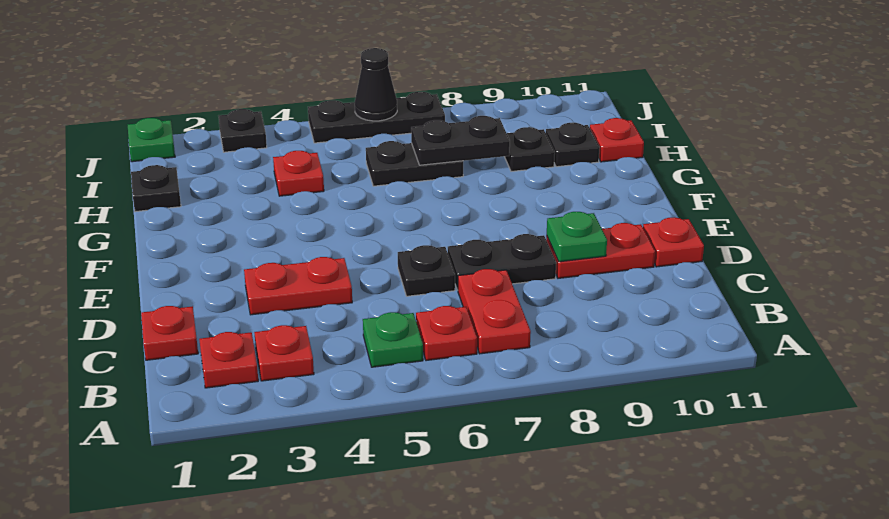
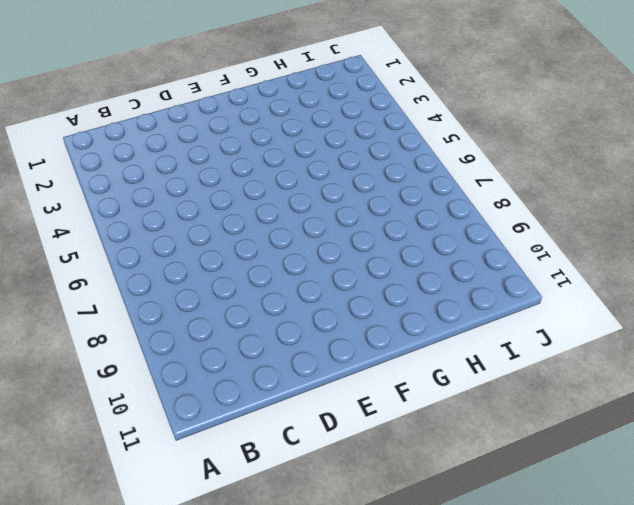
none -> red plate B2 level 1
none -> red plate B3 level 1
none -> green plate B5 level 1

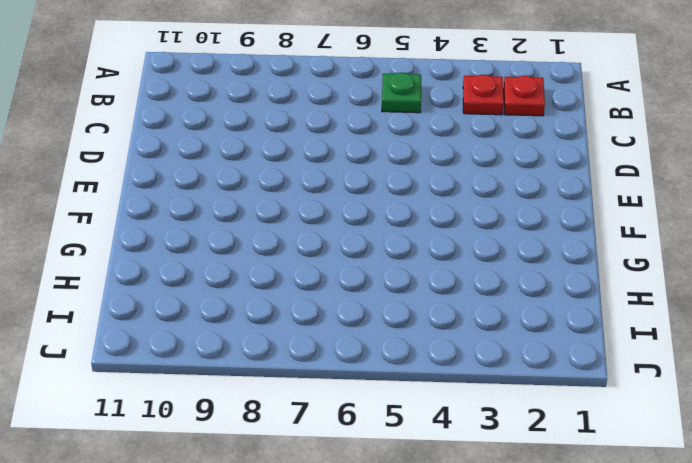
none -> red plate B6 level 1
none -> red plate B7:C7 level 1
none -> red plate C1 level 1

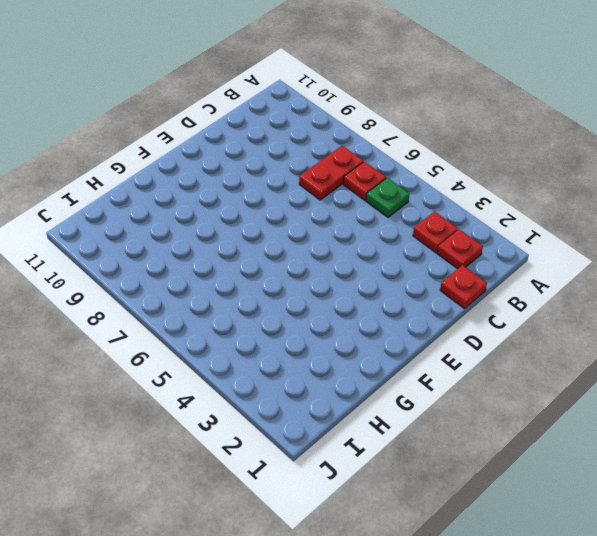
none -> red plate D3:D4 level 1
none -> black plate D6 level 1
none -> black plate D7:D8 level 1

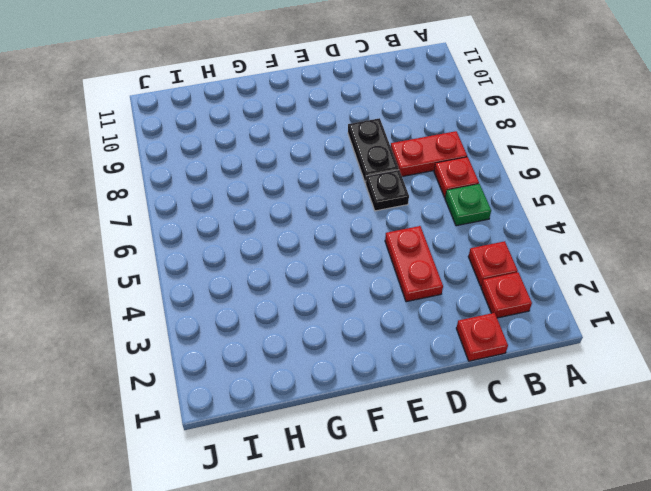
none -> red plate D9:D10 level 1
none -> red plate D11 level 1
none -> black plate H1 level 1

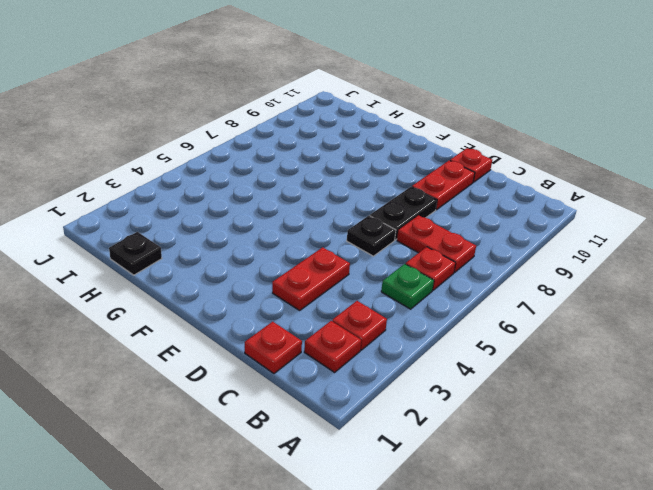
none -> red plate H4 level 1
none -> black plate H6:H7 level 1
none -> black plate H9 level 1

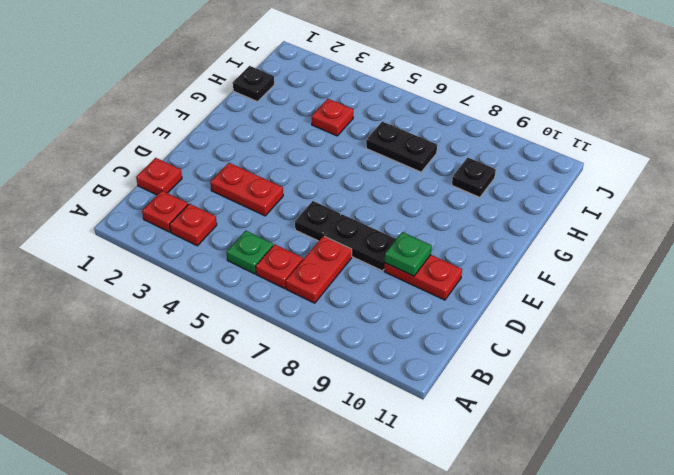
none -> red plate D11 level 1
none -> black plate H10 level 1
none -> red plate H11 level 1

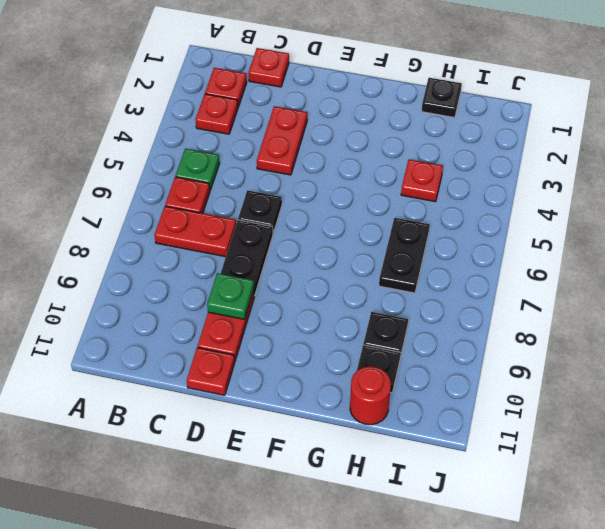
red round brick H11 level 1 -> red plate H11 level 1
none -> green plate J1 level 1
none -> black plate J3 level 1
none -> black plate J5:J7 level 1

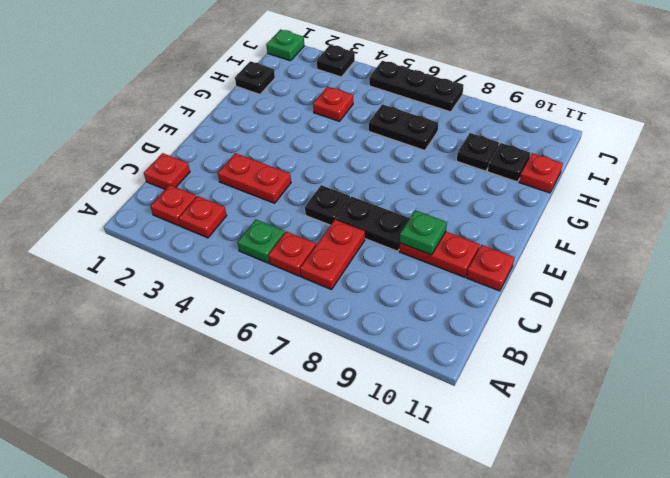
none -> black plate H7:H8 level 2
none -> black cone J6 level 2

